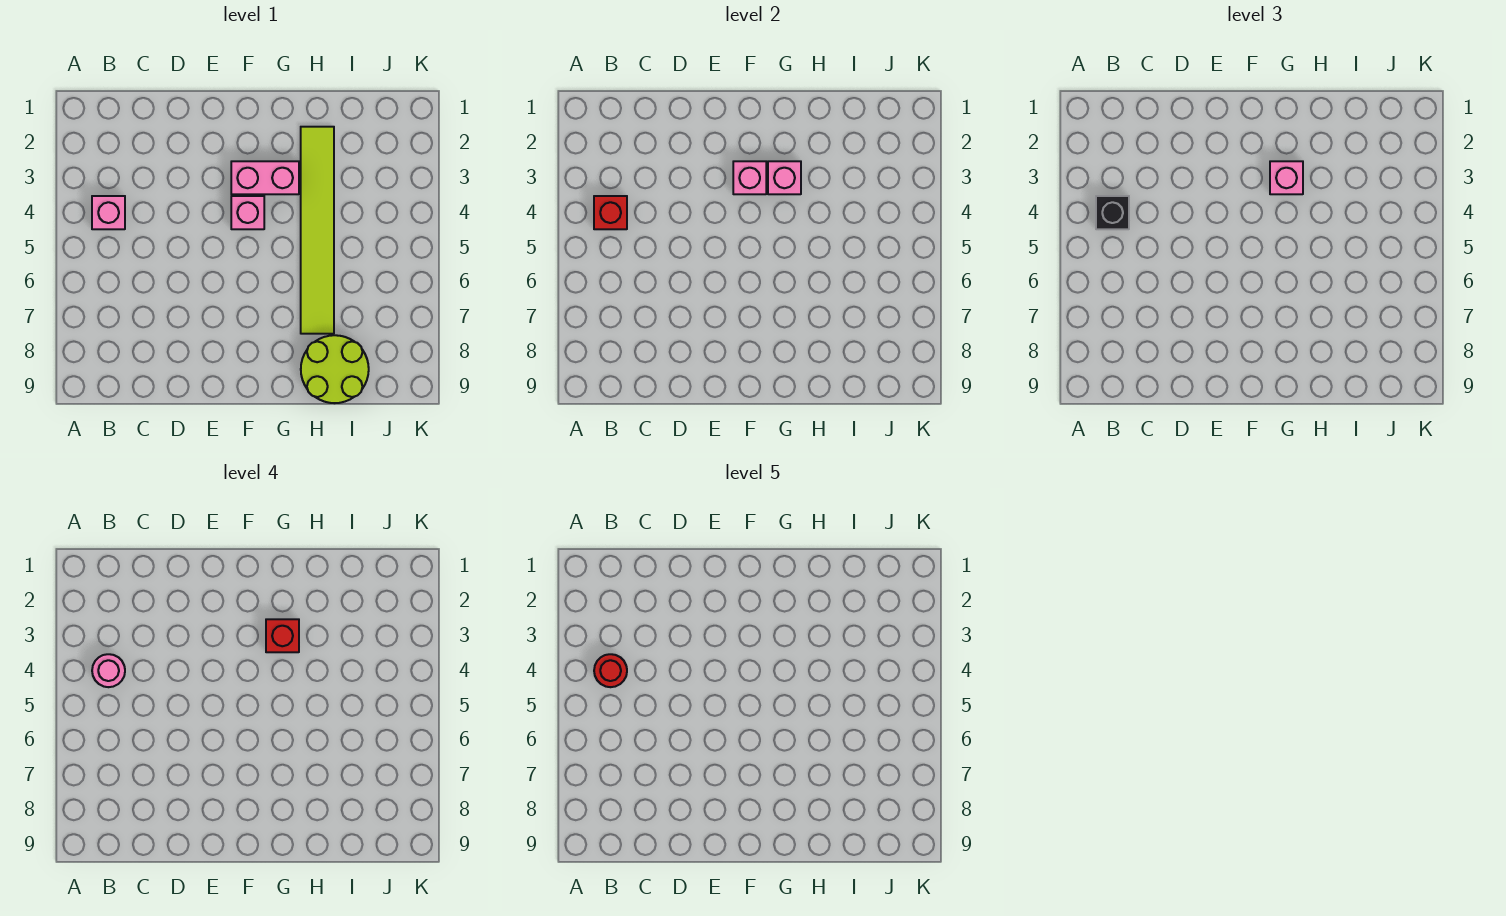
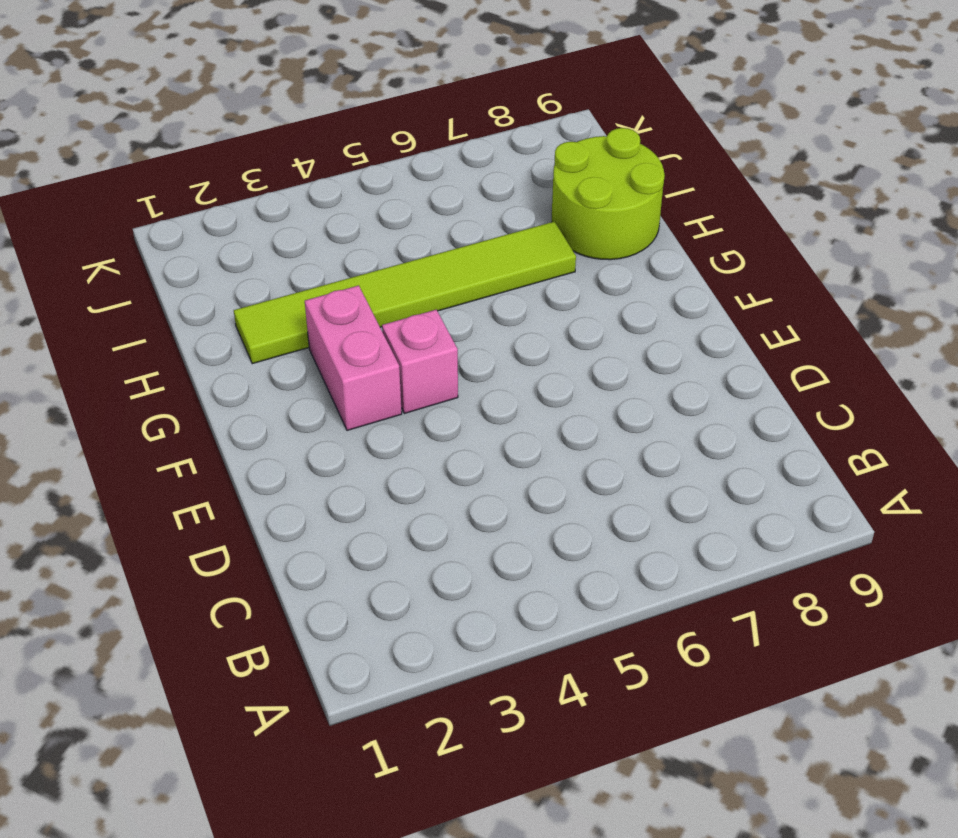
none -> pink brick B4 level 1
none -> red brick B4 level 2
none -> pink brick F3 level 2

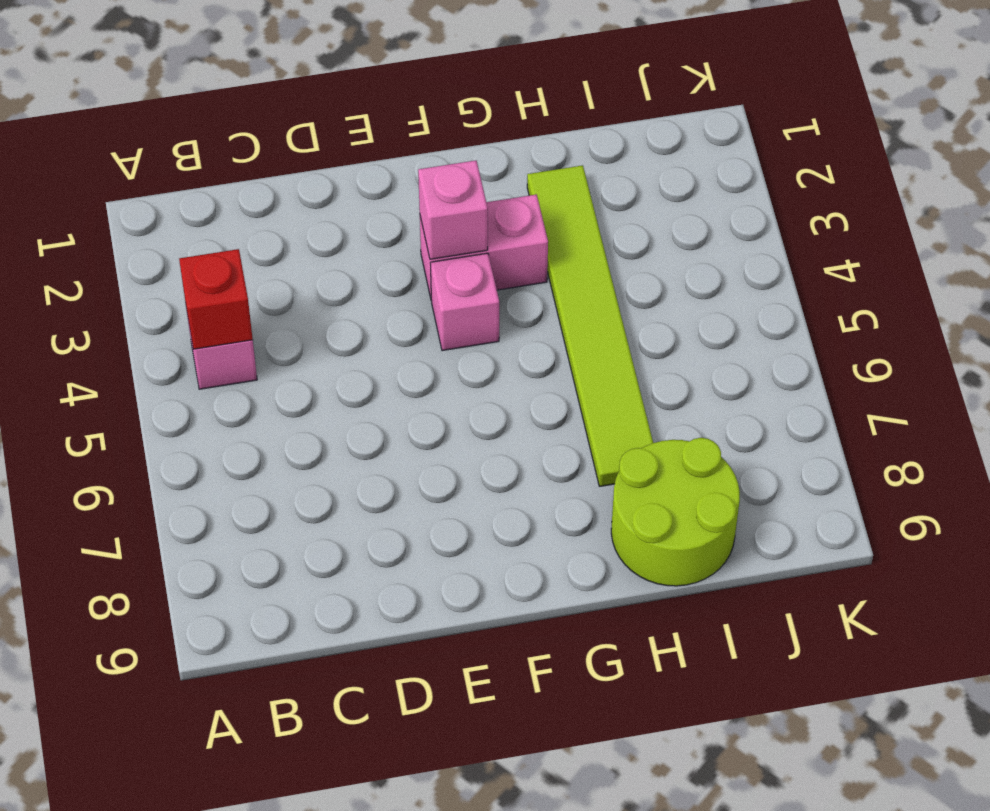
none -> pink brick G3 level 2
none -> black brick B4 level 3
none -> pink brick G3 level 3

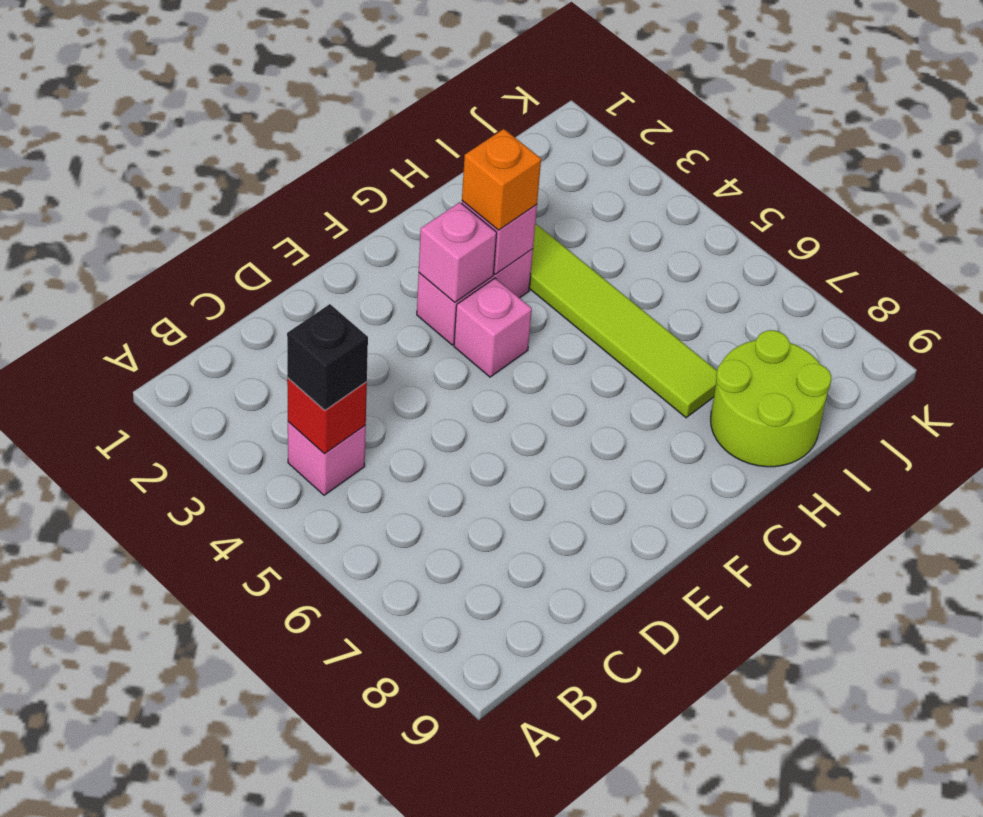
orange brick G3 level 3 -> pink brick G3 level 3
none -> pink round brick B4 level 4
none -> red brick G3 level 4
none -> red round brick B4 level 5

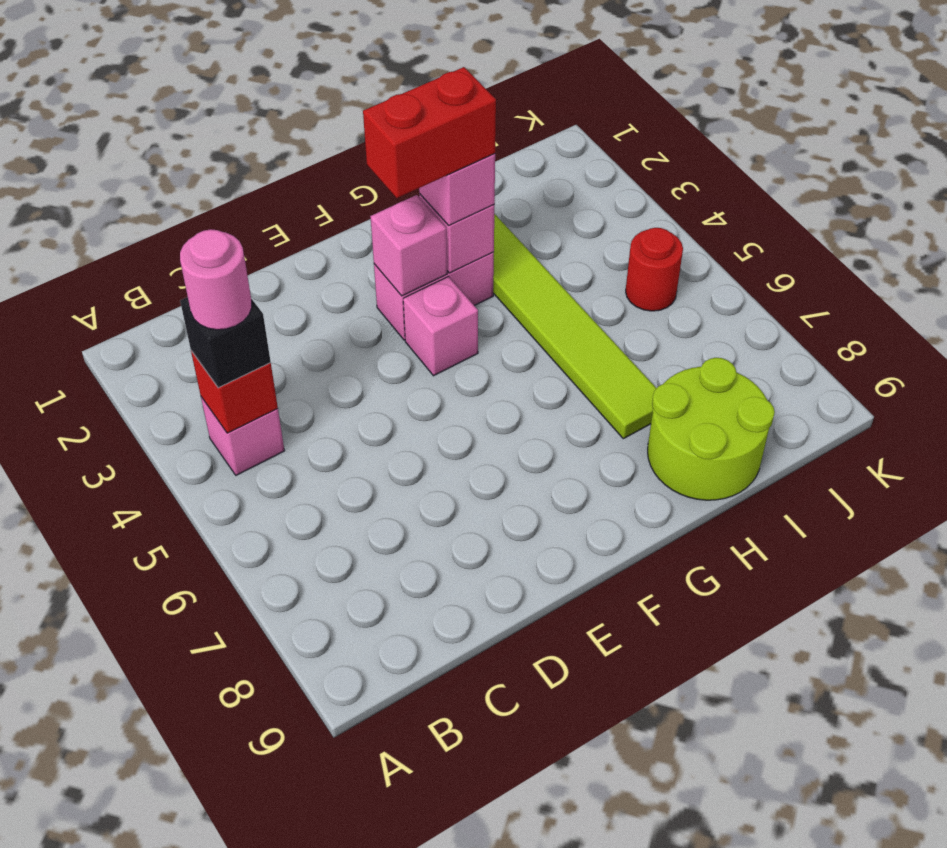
red brick F3:G3 level 4 -> red brick G3 level 4
red round brick J5 level 1 -> red round brick B4 level 5

